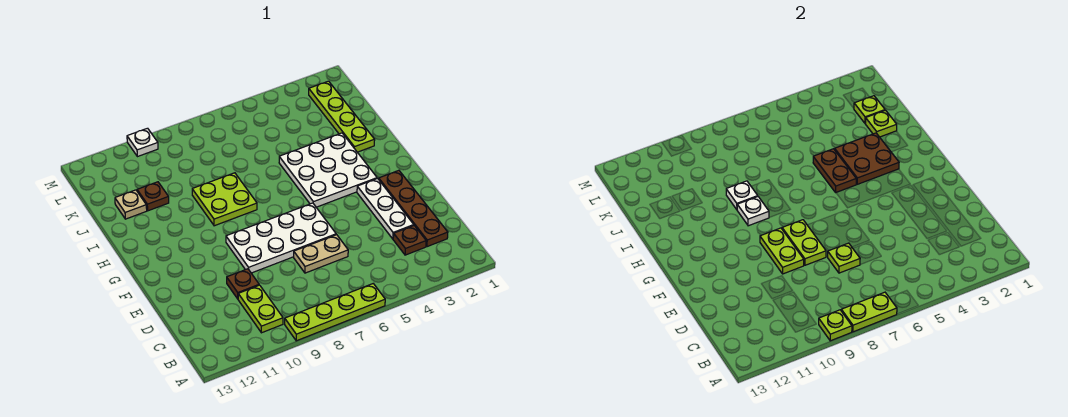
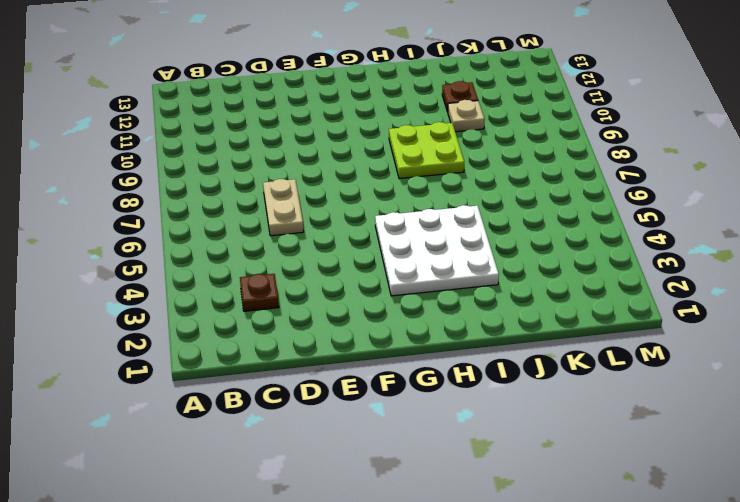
tan plate J10 level 1 -> tan plate J12 level 1
none -> lime plate A6:A9 level 1
none -> lime plate B10:C10 level 1
none -> brown plate C2:F2 level 1

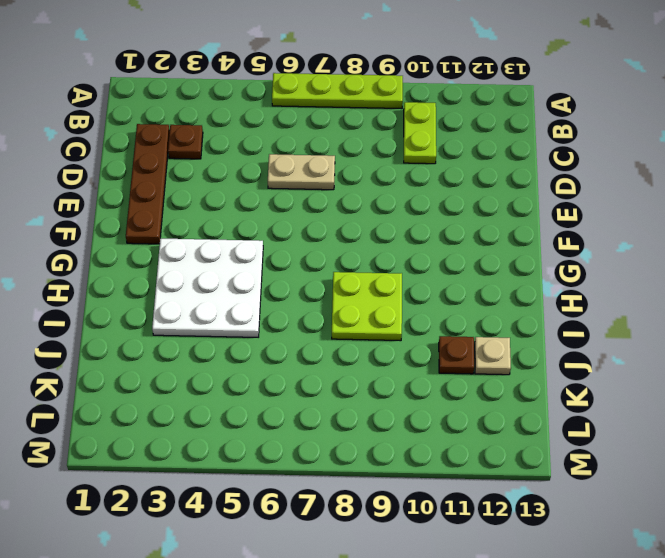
none -> white plate D3:F3 level 1
none -> brown plate D10 level 1
none -> white plate E6:F9 level 1

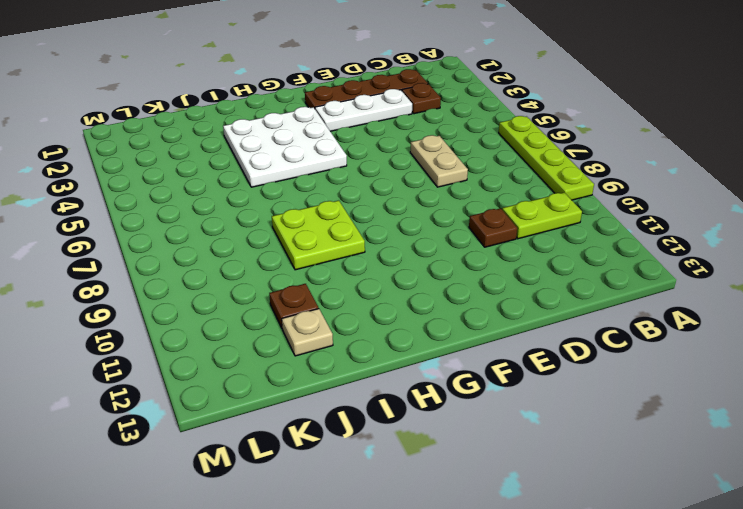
none -> white plate E6:F9 level 1
none -> lime plate I2:L2 level 1
none -> white plate M10 level 1

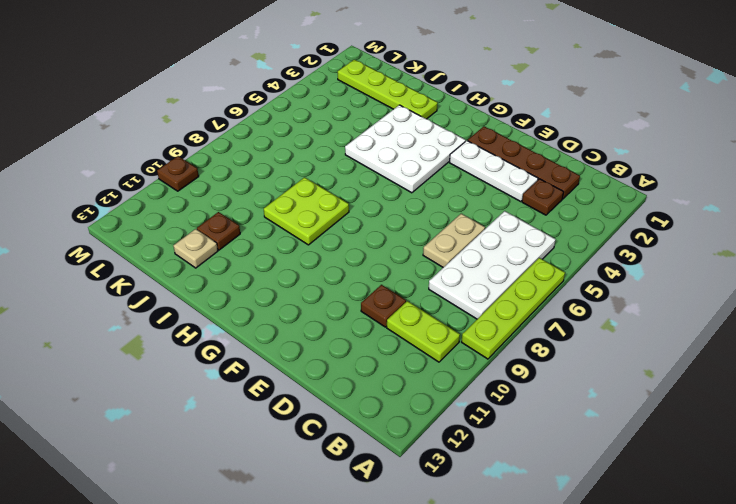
white plate B5:C8 level 1 -> white plate E6:F9 level 1
brown plate M10 level 1 -> white plate M10 level 1
none -> lime plate A7:A8 level 2
none -> lime plate A9 level 2
none -> lime plate D7 level 2

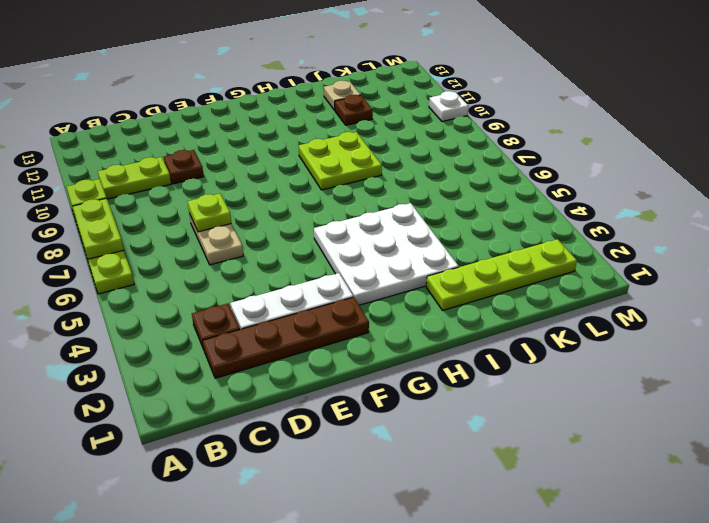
none -> white plate E6:F9 level 1
none -> lime plate E8:F8 level 2
none -> lime plate E9:F9 level 2

